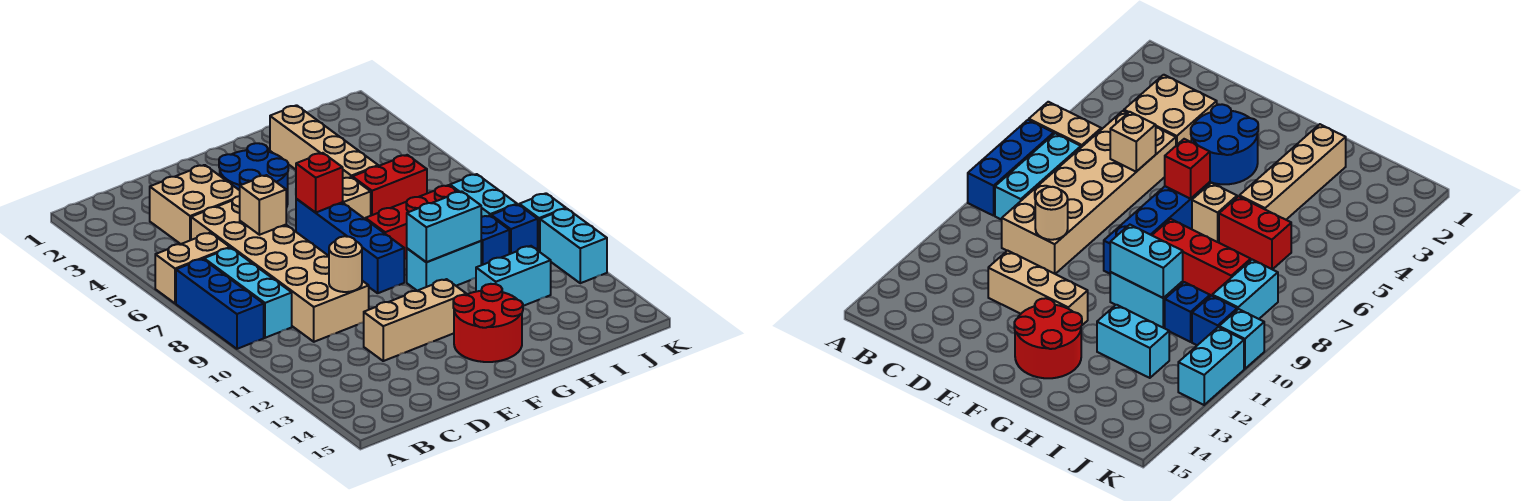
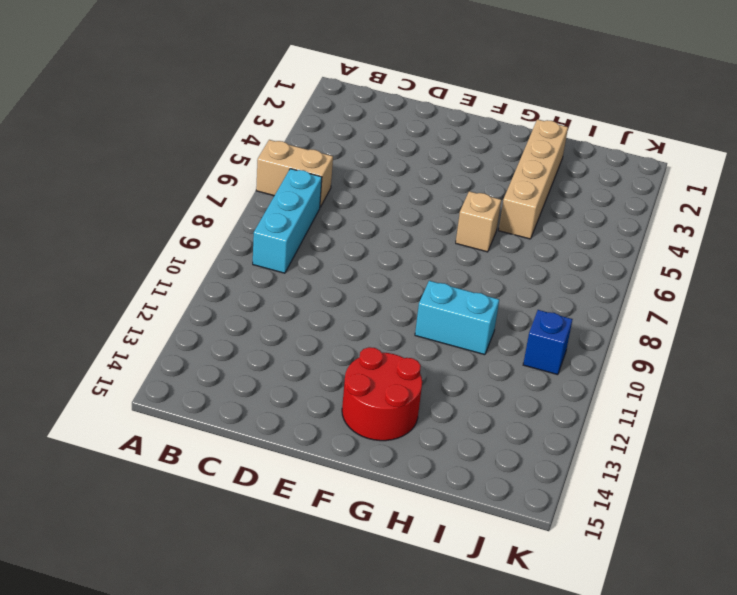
none -> blue brick A7:A9 level 1
none -> tan brick C3:D4 level 1
none -> tan brick C5:D10 level 1

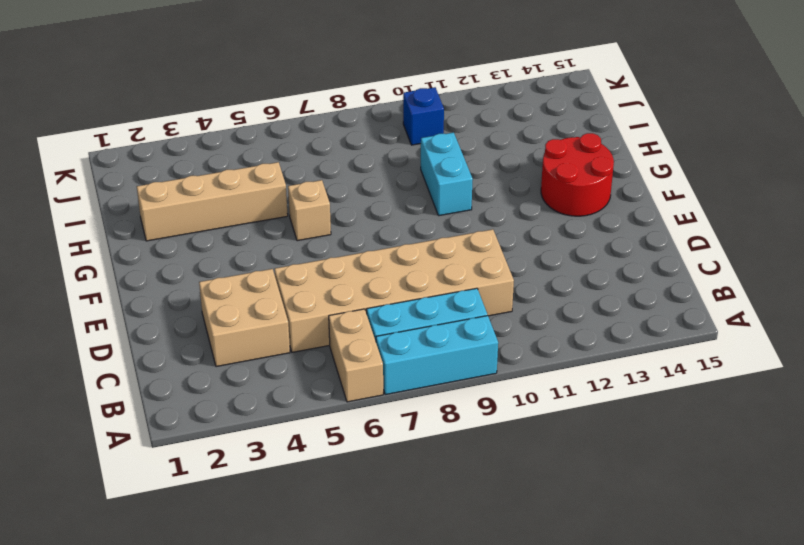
cyan brick A7:A9 level 1 -> blue brick A7:A9 level 1
none -> tan brick D12:F12 level 1
none -> blue round brick E3:F4 level 1
none -> blue brick F6:F9 level 1

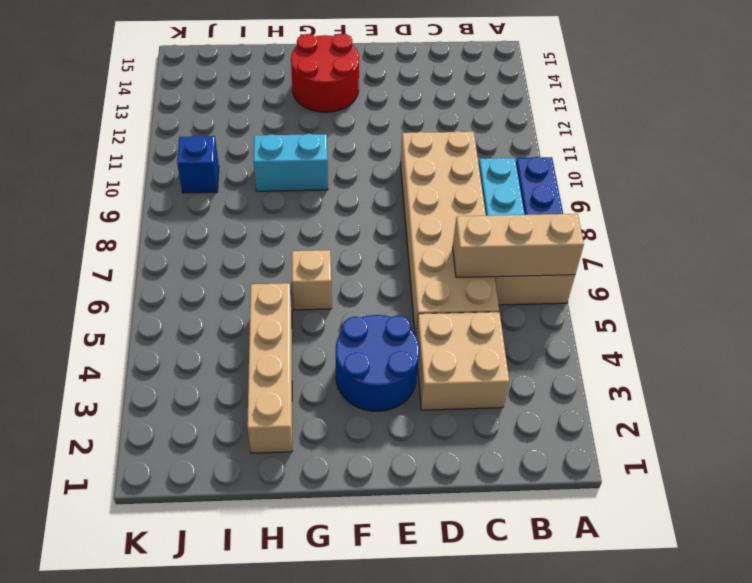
tan brick A6:C6 level 2 -> tan brick D12:F12 level 1
none -> blue brick F6:F9 level 1
none -> red brick G8:I8 level 1
none -> red brick H6:I6 level 1

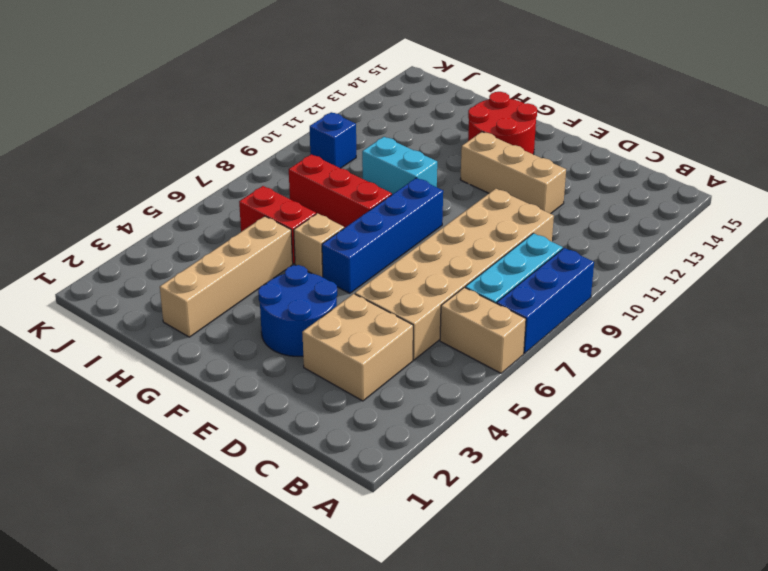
none -> cyan brick H12:I12 level 1
none -> blue brick I10 level 1
none -> cyan brick J8:J9 level 1

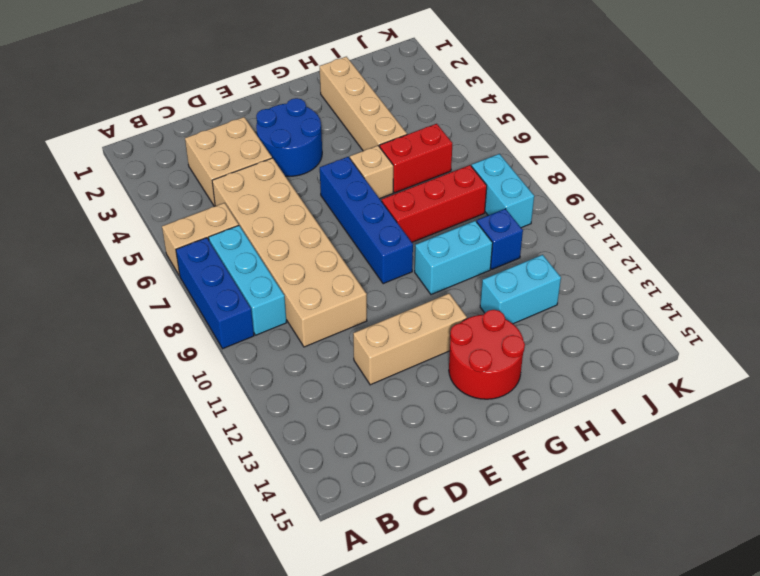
none -> blue brick J10 level 1
none -> cyan brick K10 level 1
none -> cyan brick K11:K12 level 1

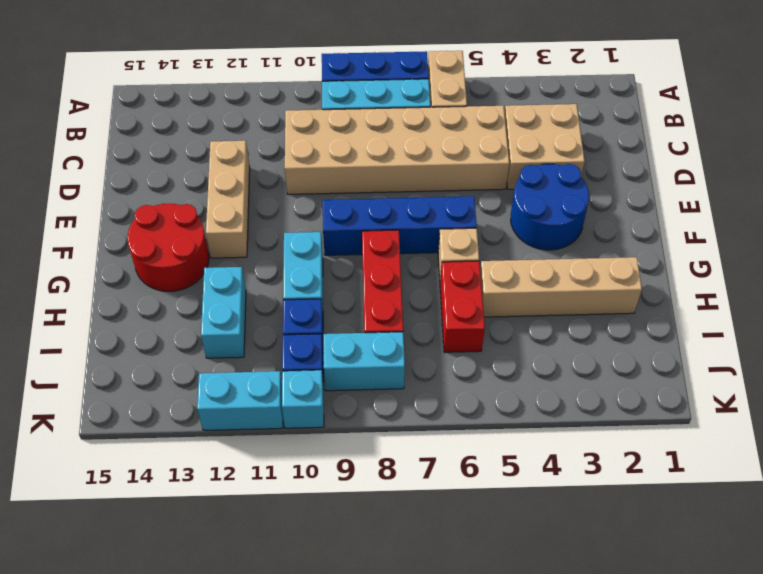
none -> tan brick D6 level 2
none -> tan round brick D10 level 2
none -> red brick F6 level 2

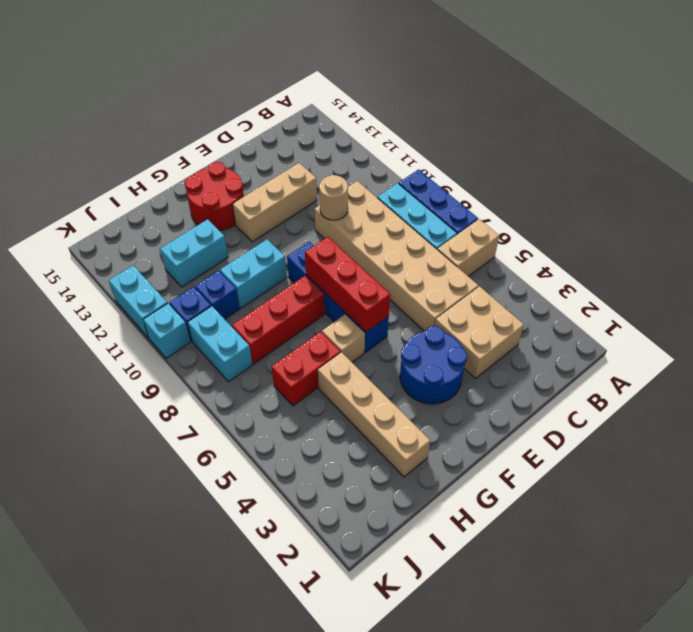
red brick F6:F8 level 2 -> red brick F6 level 2
none -> tan brick D6 level 2
none -> cyan brick G10:H10 level 2

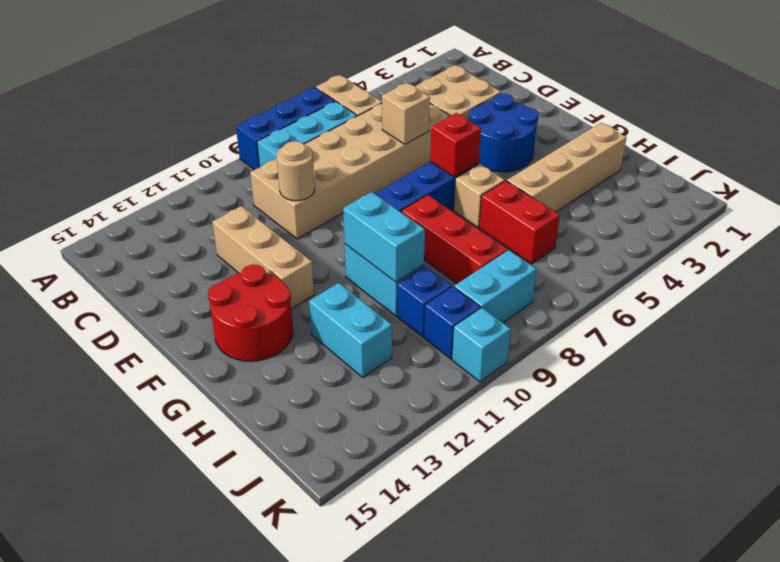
none -> cyan brick K11:K12 level 1

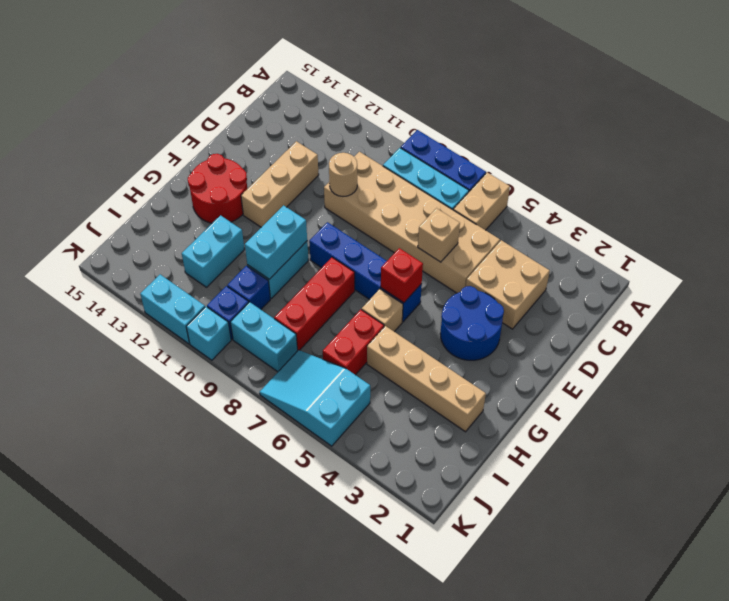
cyan slope J5:K7 level 1 top 5 -> none

